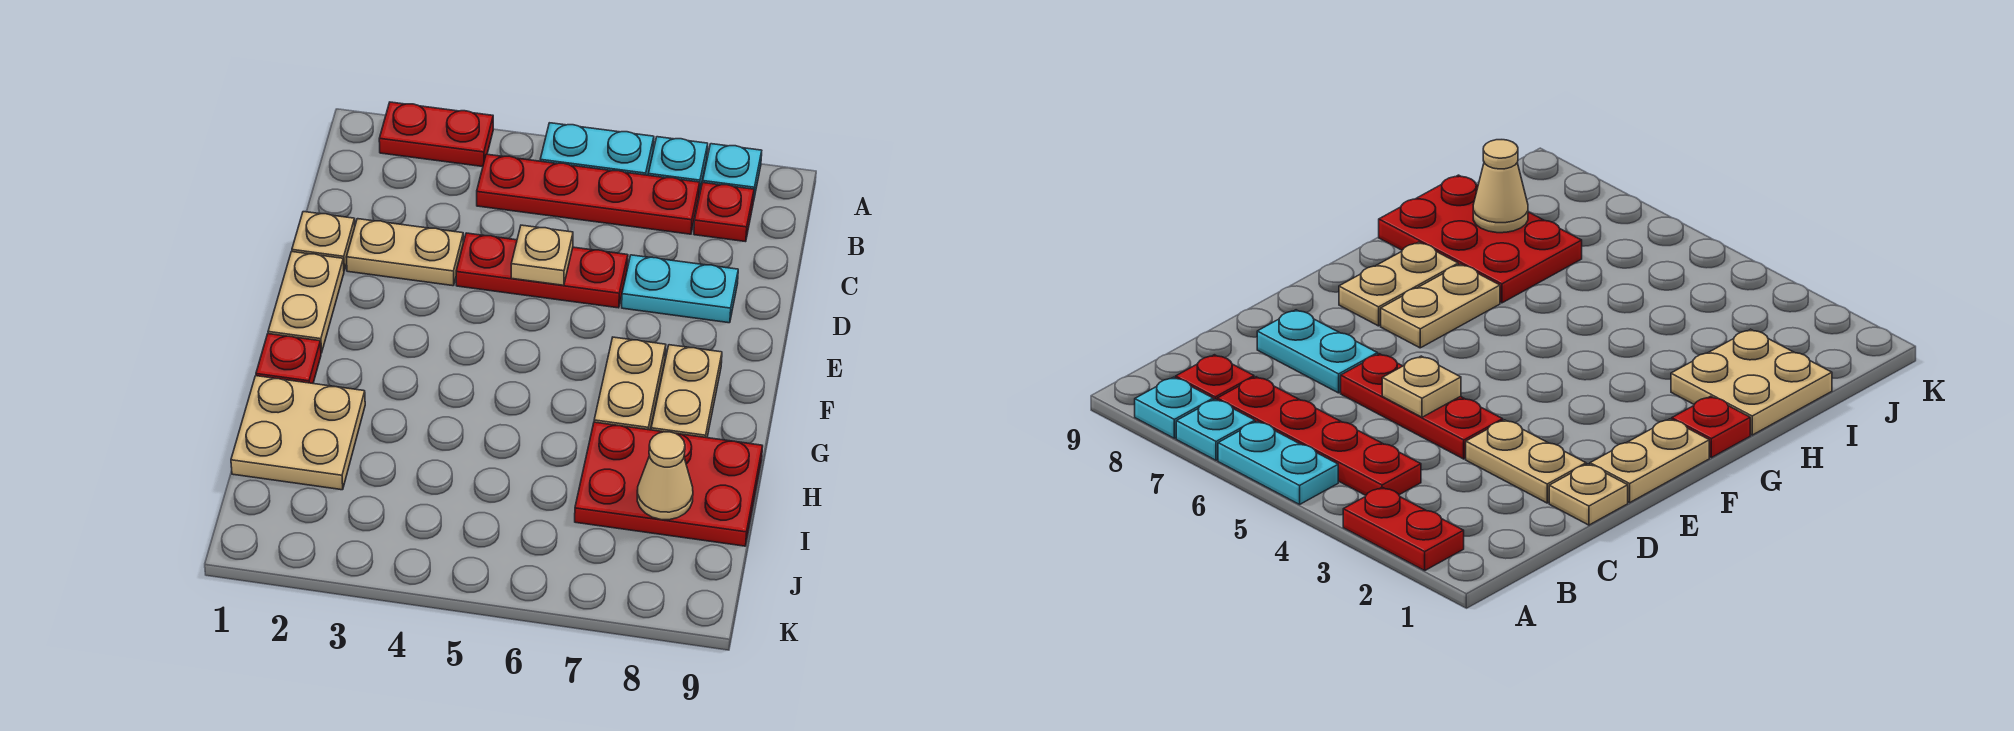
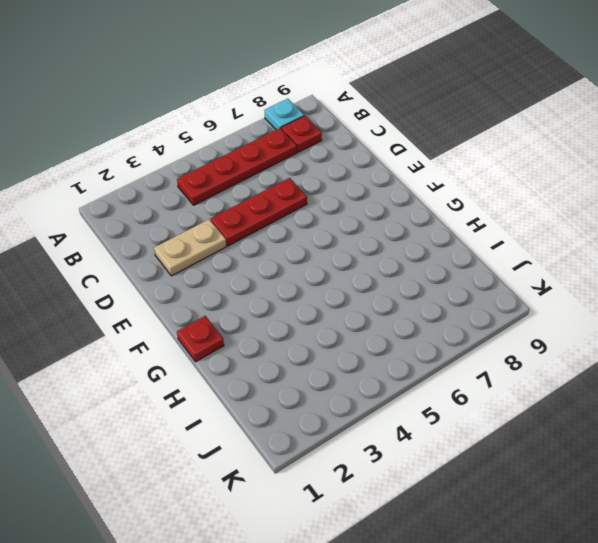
none -> red plate A2:A3 level 1
none -> cyan plate A5:A6 level 1
none -> cyan plate A7 level 1

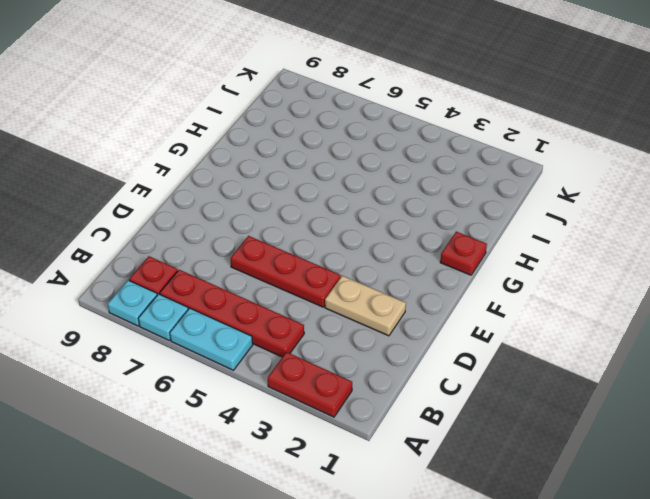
none -> tan plate D1 level 1
none -> cyan plate D7:D8 level 1
none -> tan plate E1:F1 level 1

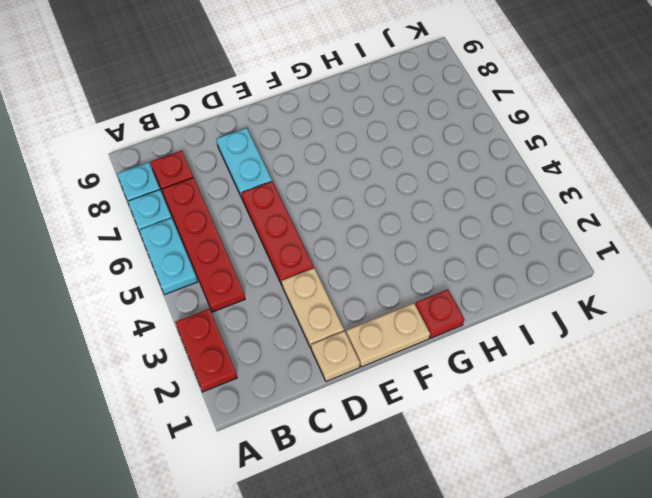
none -> tan plate F7:G7 level 1
none -> tan plate F8:G8 level 1
none -> tan plate H1:I2 level 1

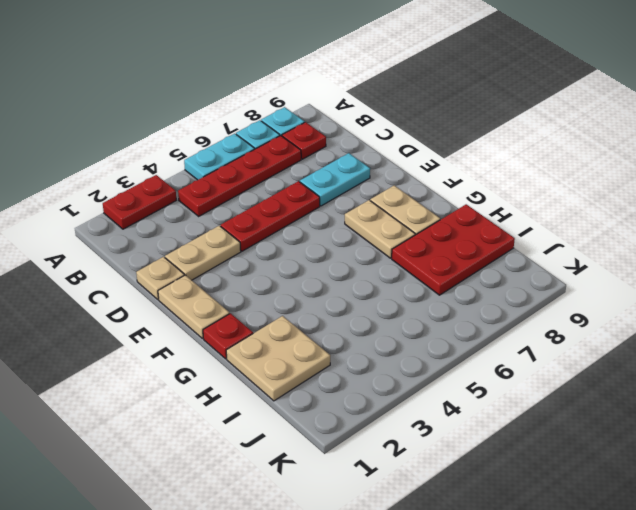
none -> tan plate D5 level 2
none -> tan cone I8 level 2

